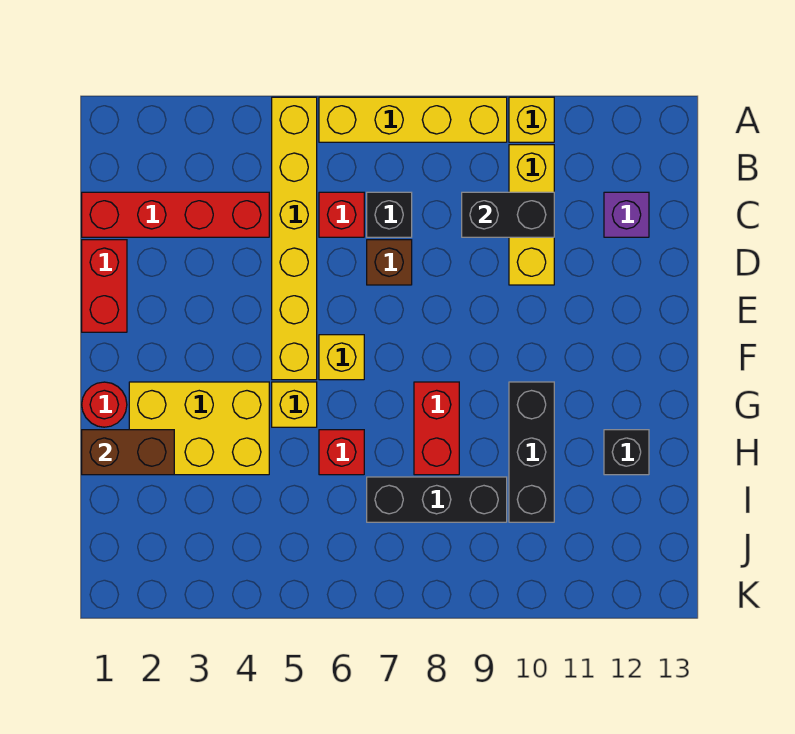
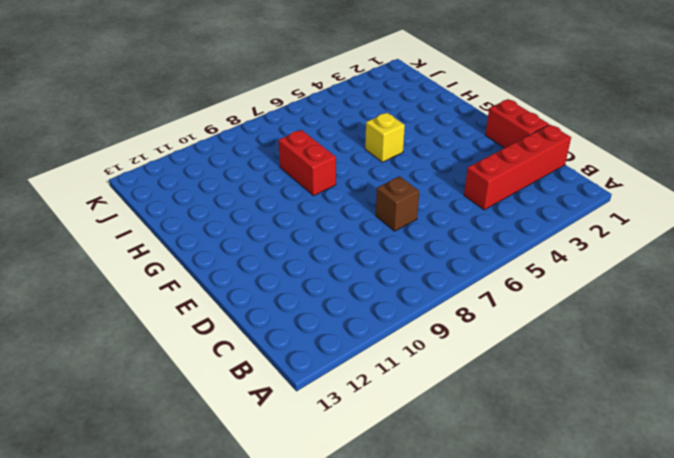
none -> yellow brick A5:F5 level 1
none -> yellow brick A6:A9 level 1
none -> yellow brick A10 level 1

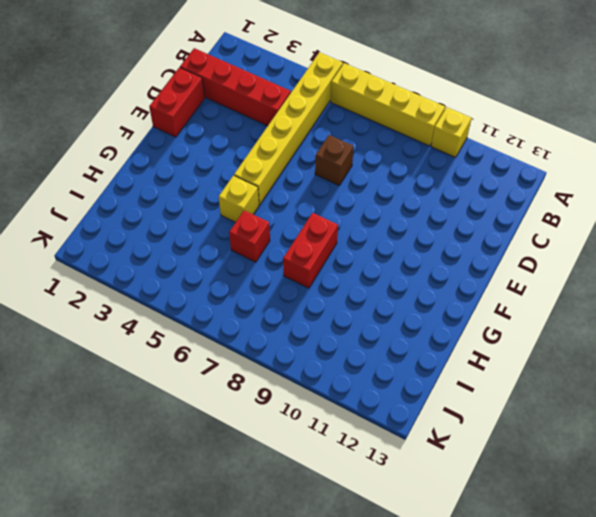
none -> yellow brick B10:D10 level 1
none -> red brick C6 level 1
none -> black brick C7 level 1

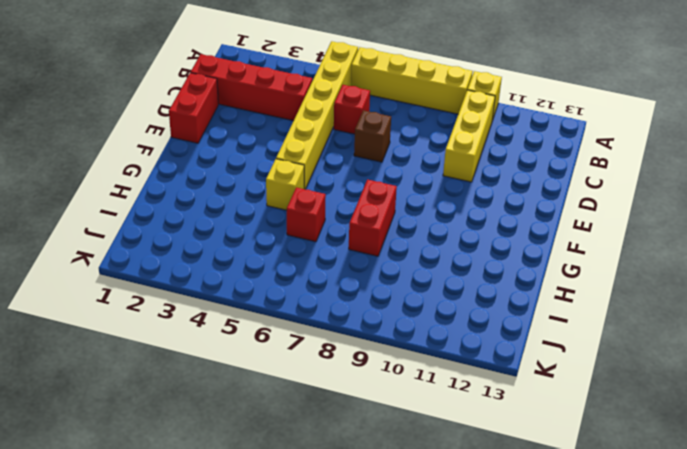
none -> black brick C7 level 1
none -> purple brick C12 level 1
none -> yellow brick F6 level 1

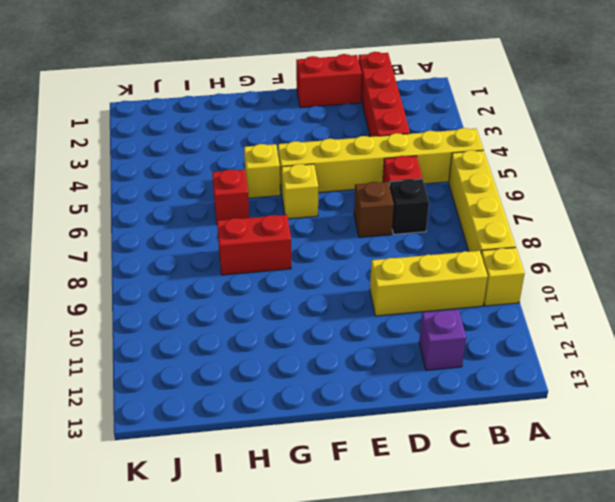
none -> red round brick G1 level 1
none -> yellow brick G2:H4 level 1
none -> black brick G10:I10 level 1

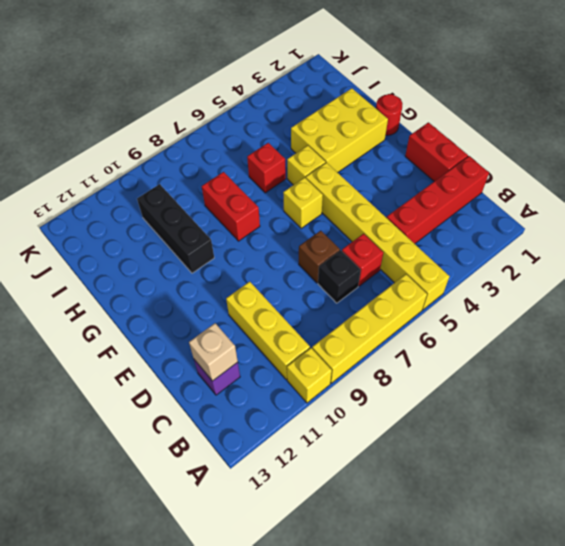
tan brick C12 level 2 -> none
none -> black brick H12 level 1
none -> black brick I7:I9 level 1
none -> black brick C9:C10 level 2

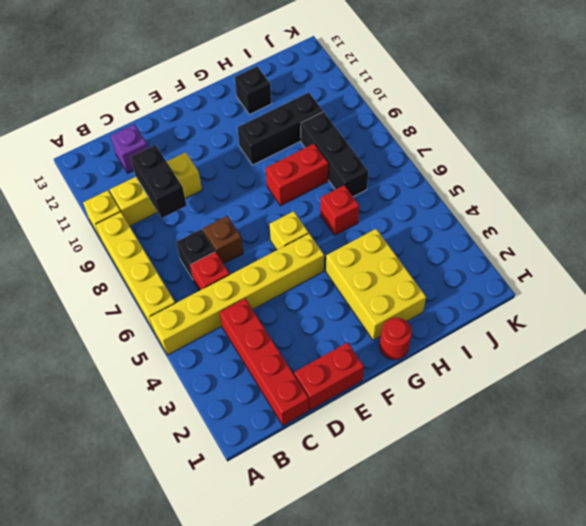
none -> yellow brick G5 level 1
none -> brown brick H1:H2 level 2

